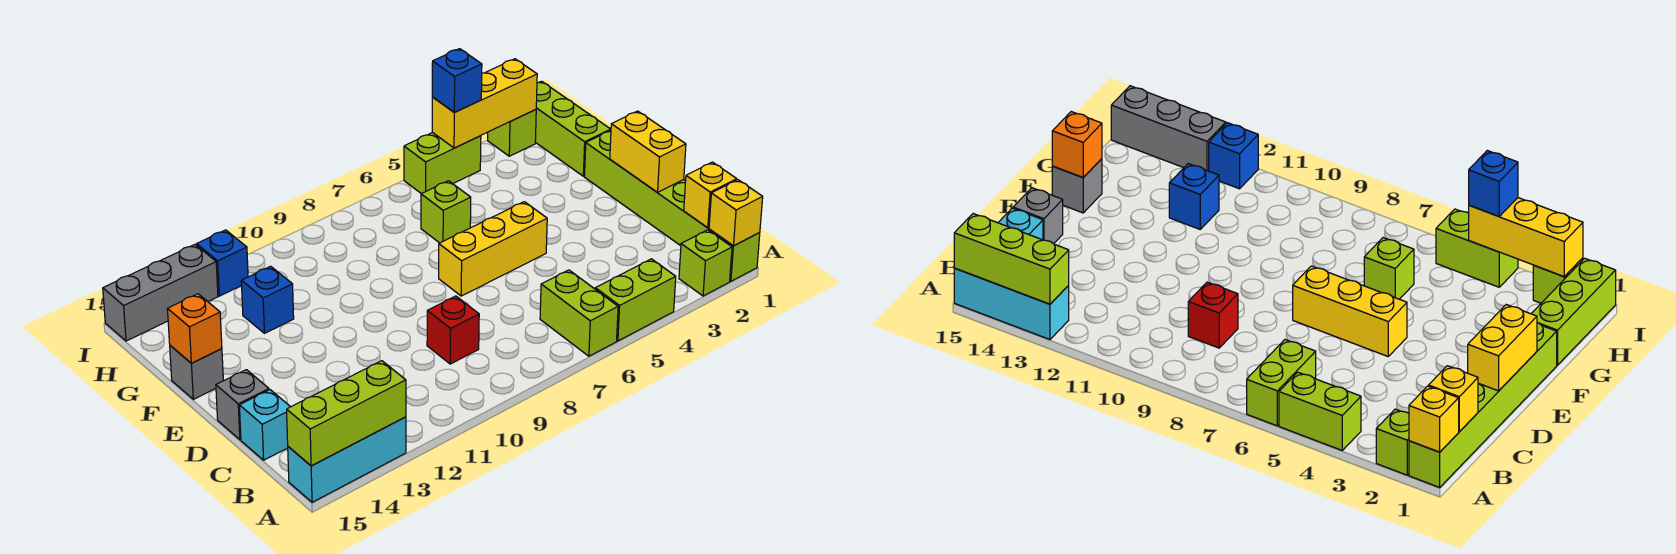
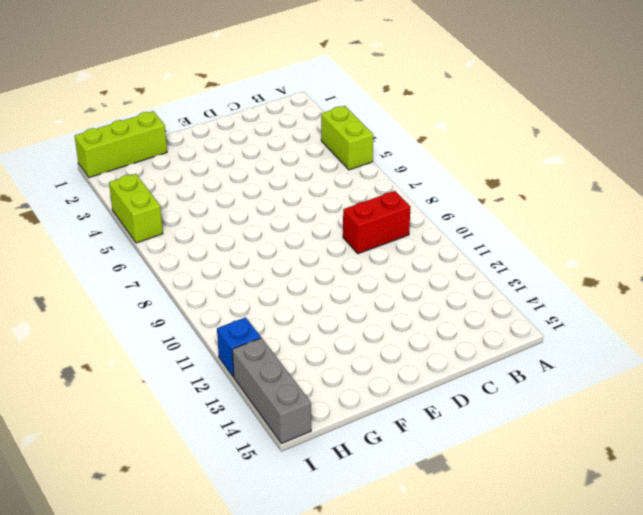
red brick B9:C9 level 1 -> red brick C9 level 1
none -> lime brick A1:F1 level 1
none -> lime brick A2 level 1
none -> lime brick A6:B6 level 1

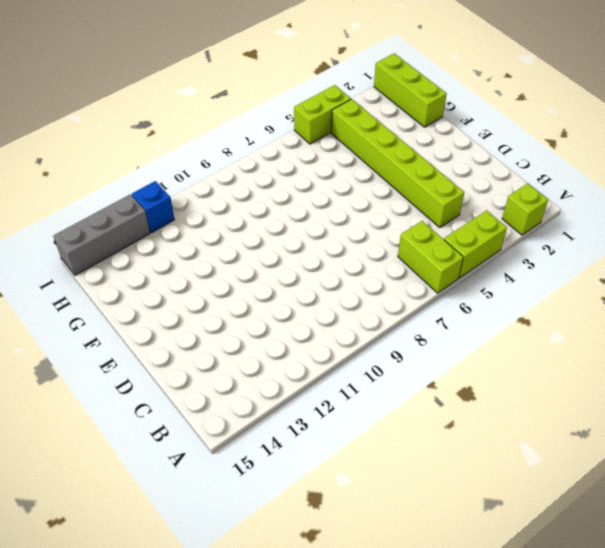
lime brick C4:H4 level 1 -> lime brick A1:F1 level 1
none -> cyan brick A13:A15 level 1
none -> red brick C9 level 1
none -> cyan brick C15 level 1

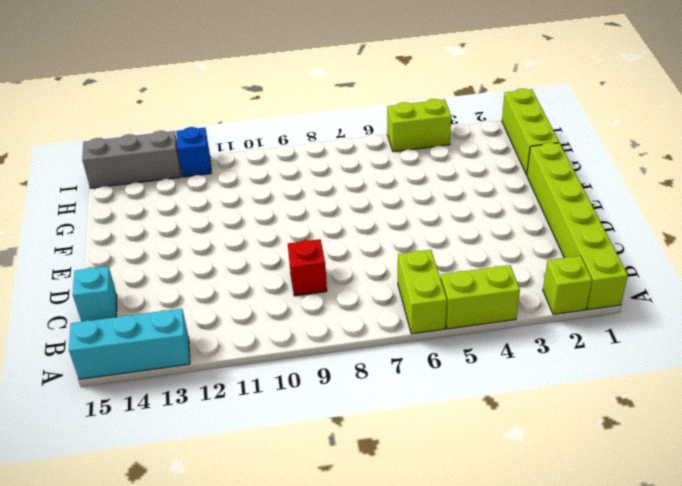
none -> grey brick D15 level 1
none -> yellow brick E5:E7 level 1
none -> grey brick F15 level 1

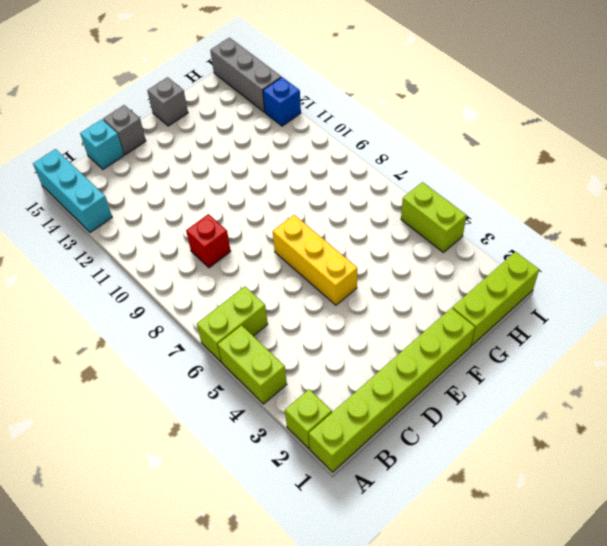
none -> lime brick G6 level 1
none -> blue brick G12 level 1
none -> lime brick I2 level 1

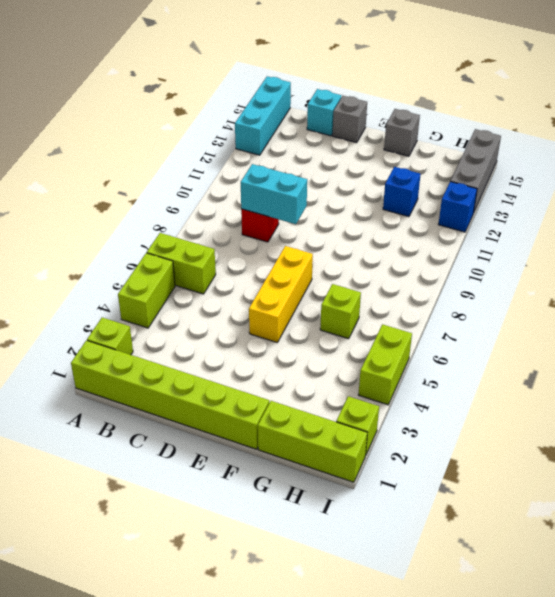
cyan brick C9:D9 level 2 -> none
none -> yellow brick A1 level 2
none -> lime brick A13:A15 level 2
none -> yellow brick B1 level 2

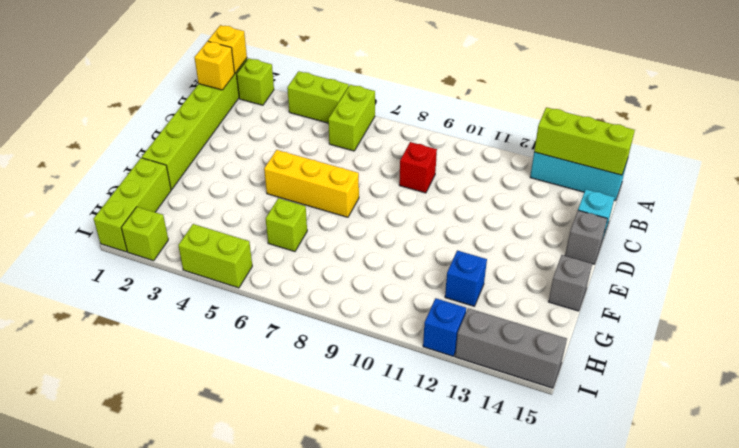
none -> yellow brick D1:E1 level 2
none -> orange brick F15 level 2
none -> yellow brick I2:I4 level 2

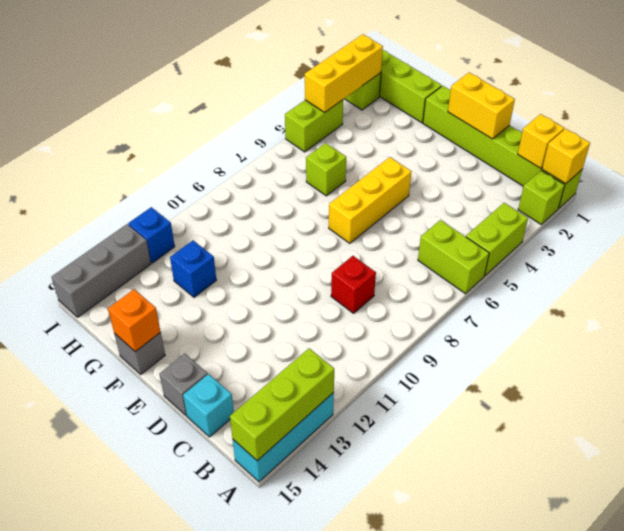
none -> blue brick I4 level 3

